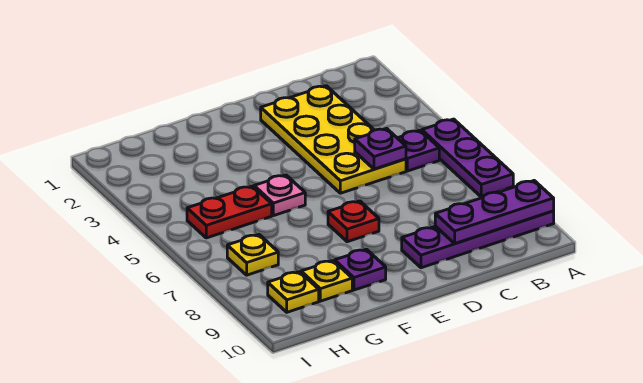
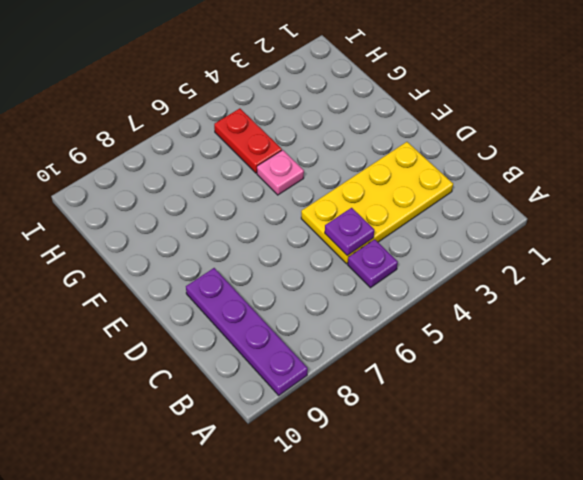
none -> purple plate A5:A7 level 1
none -> red plate E7 level 1
none -> purple plate F9 level 1

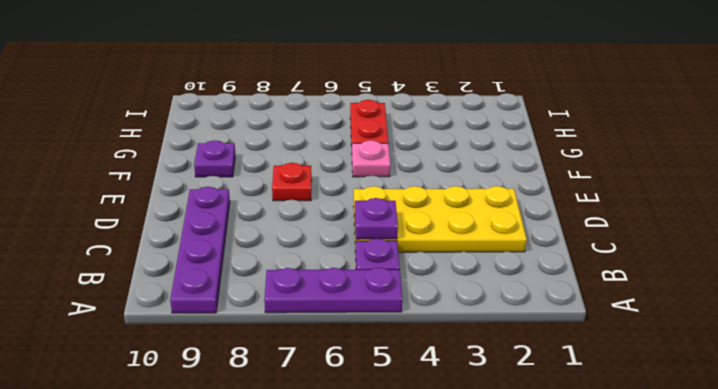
none -> yellow plate G9 level 1
none -> yellow plate H7 level 1
none -> yellow plate H9 level 1

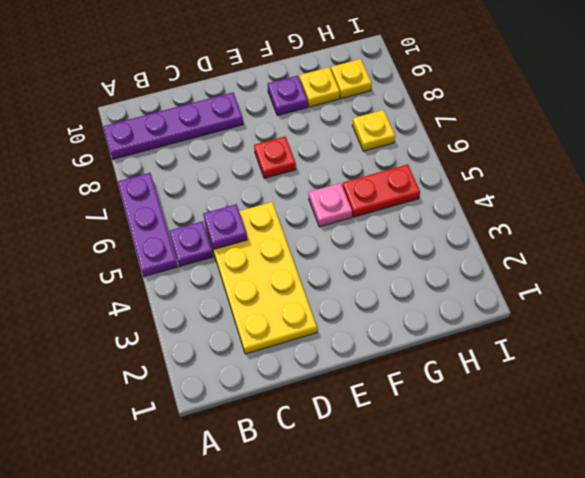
none -> purple plate A9:C9 level 2

